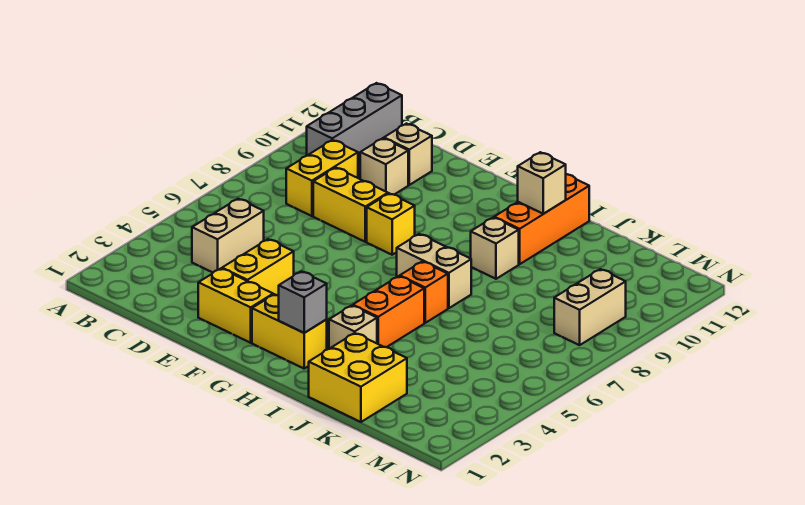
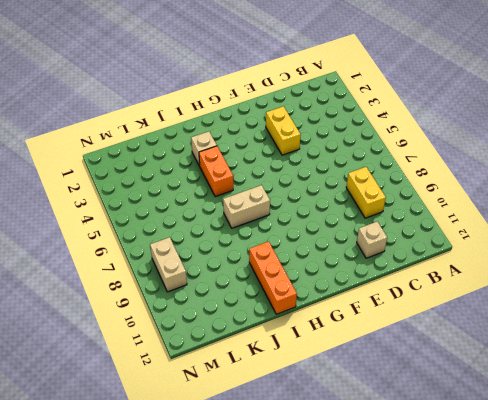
none -> grey brick B10:B12 level 1
none -> tan brick C4:C5 level 1
none -> yellow brick D8:E8 level 1

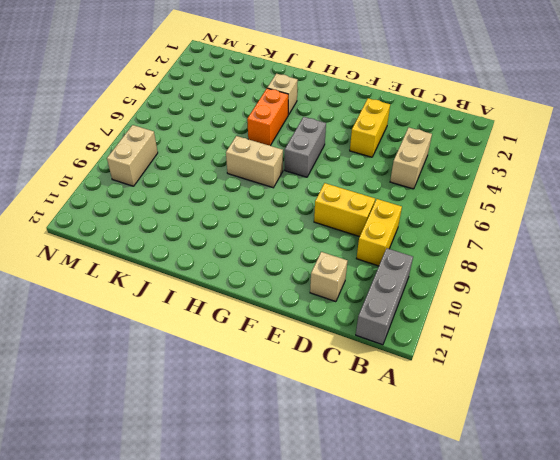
grey brick G5:G6 level 1 -> none
none -> tan brick D10 level 1
none -> yellow brick E2:F2 level 1
none -> yellow brick F8 level 1

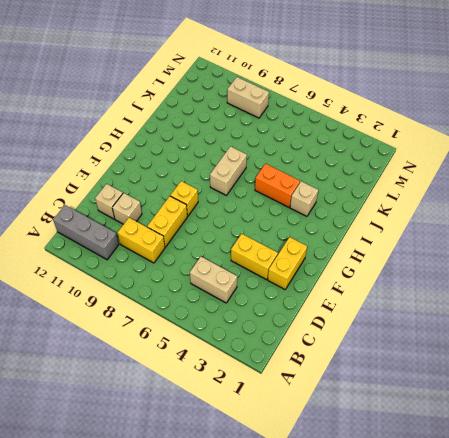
none -> yellow brick G2:H2 level 1
none -> orange brick I6 level 1
none -> tan brick I9 level 1

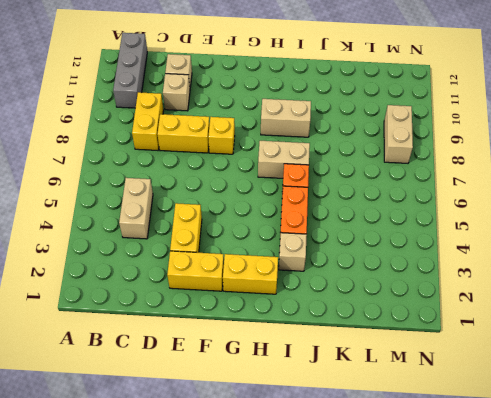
tan brick H9:I9 level 1 -> tan brick I9 level 1
none -> orange brick I10:I12 level 1
none -> yellow brick J1:K2 level 1
none -> grey brick H2 level 2

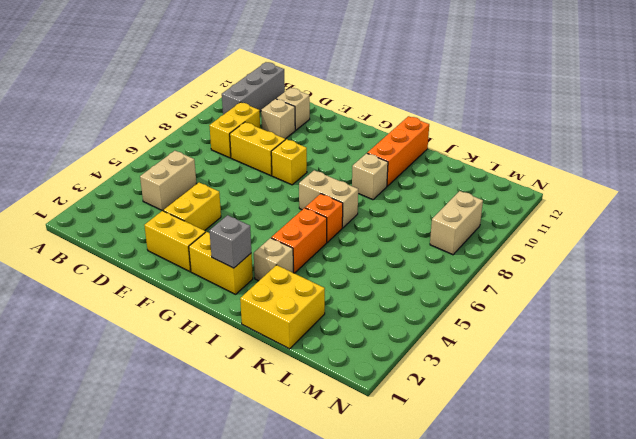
none -> tan brick I11 level 2

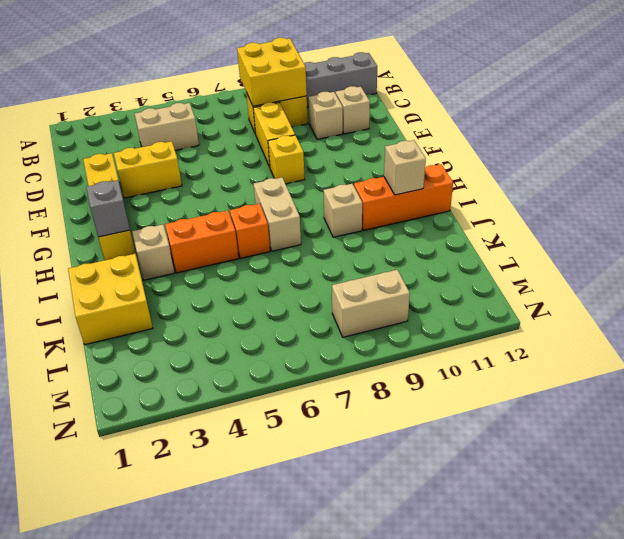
yellow brick B8:C9 level 2 -> none

